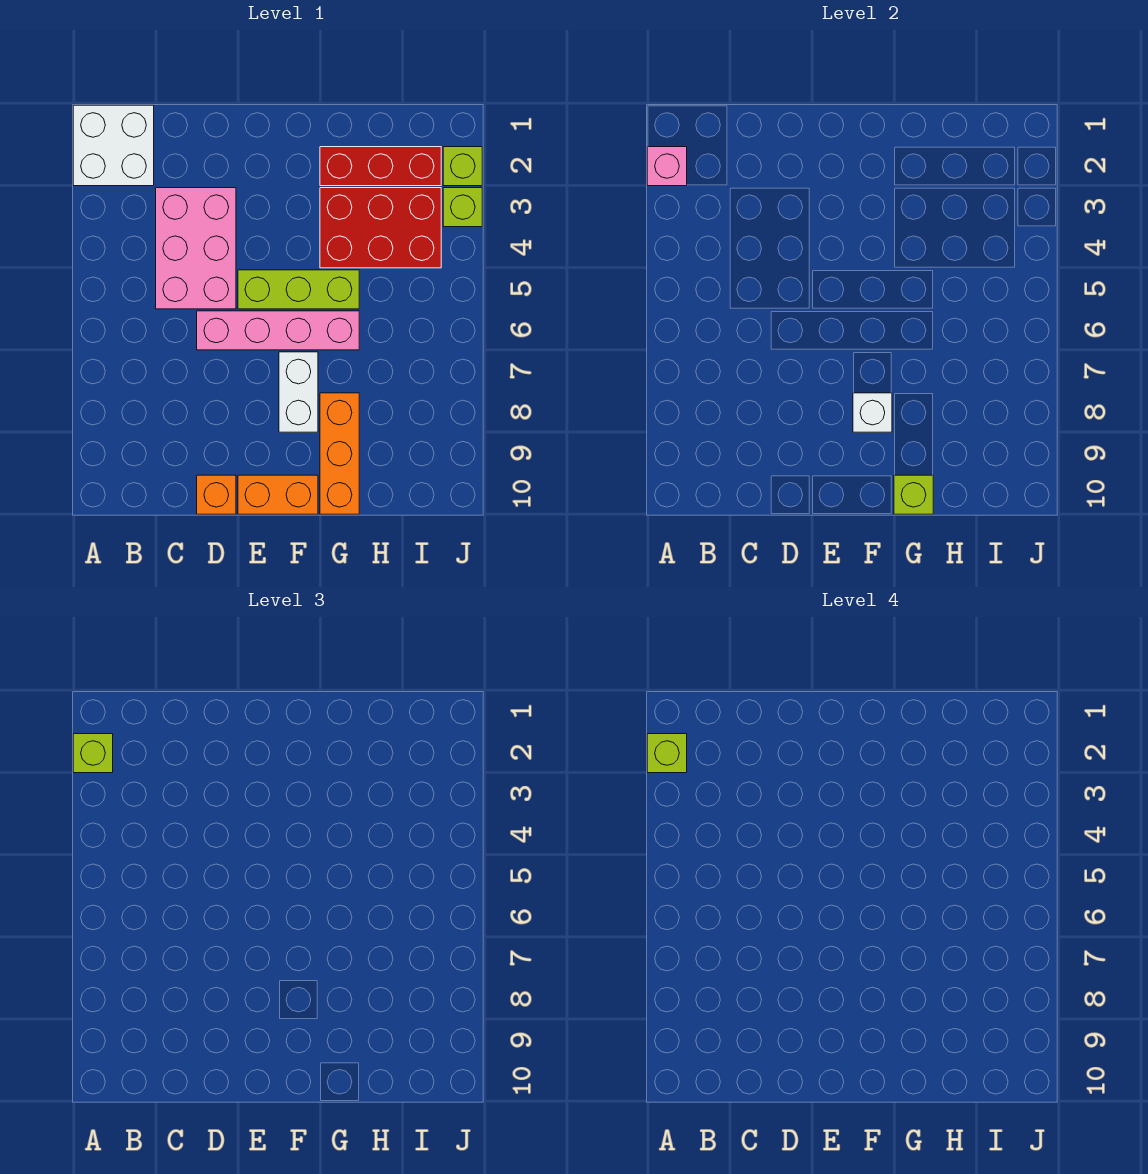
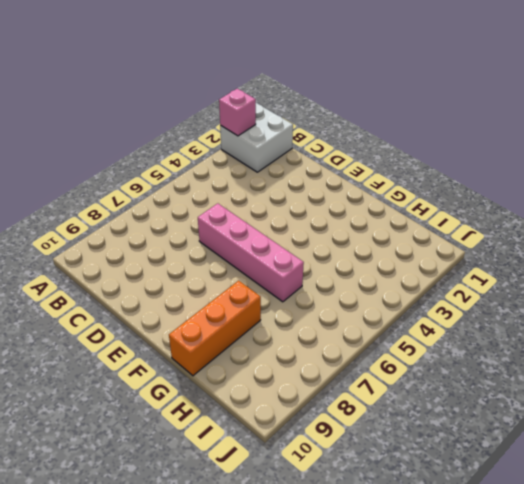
none -> pink brick C3:D5 level 1
none -> orange brick D10 level 1
none -> lime brick E5:G5 level 1

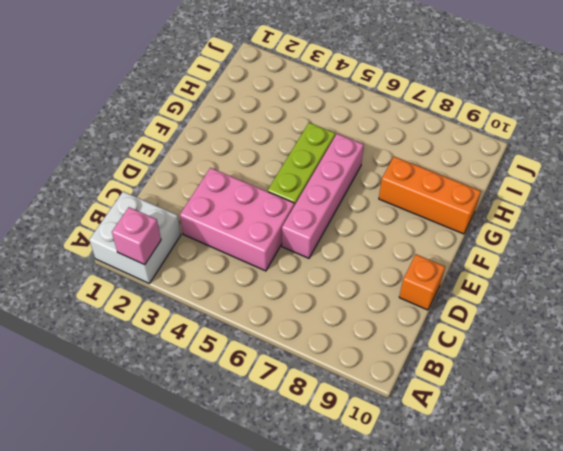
none -> orange brick E10:F10 level 1
none -> white brick F7:F8 level 1
none -> red brick G2:I2 level 1

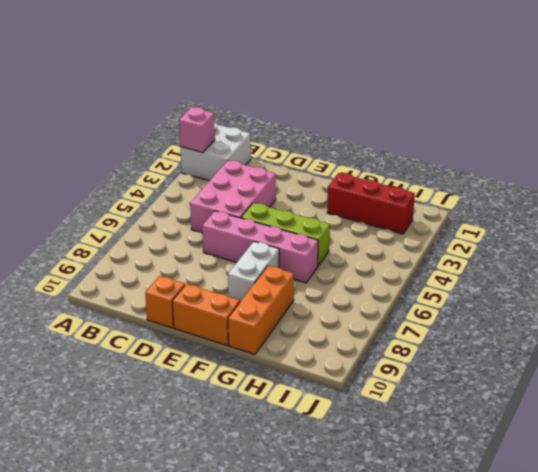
none -> red brick G3:I4 level 1
none -> lime brick J2 level 1
none -> lime brick J3 level 1

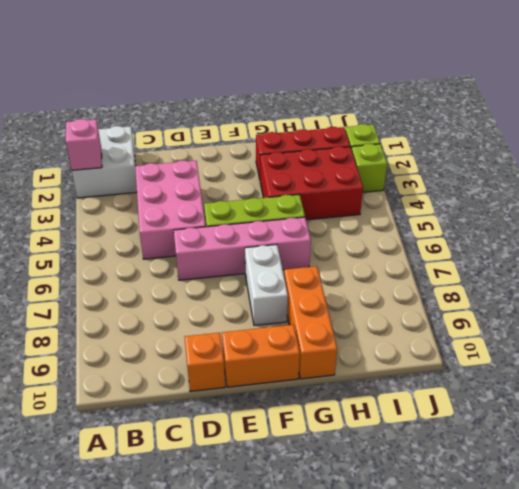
none -> white brick F8 level 2
none -> lime brick G10 level 2
none -> lime brick A2 level 3

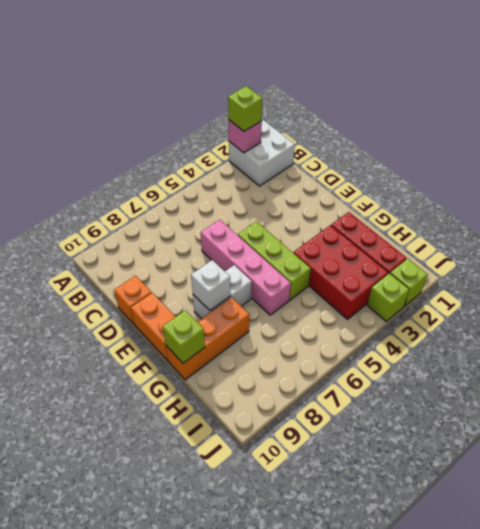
none -> pink brick C3:D5 level 1
none -> lime brick A2 level 4

